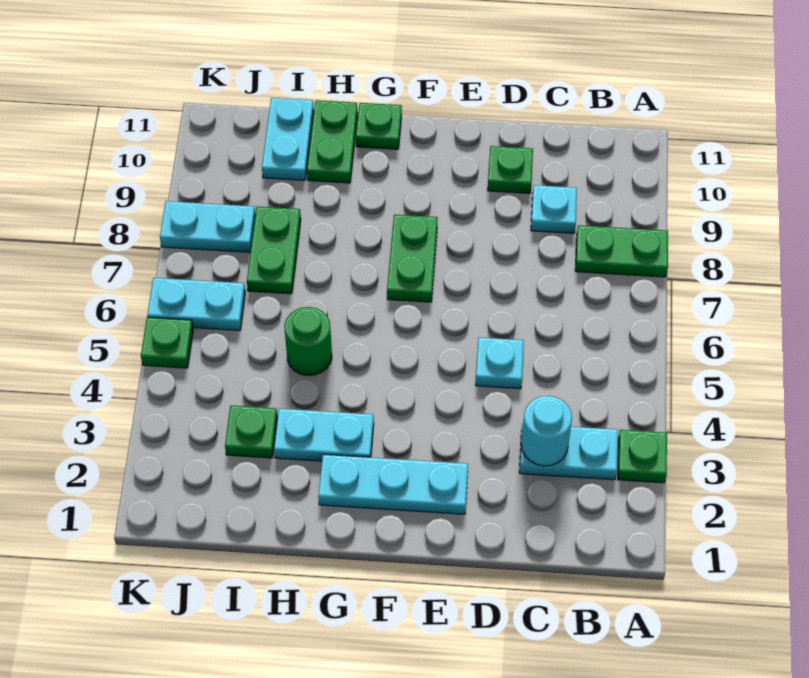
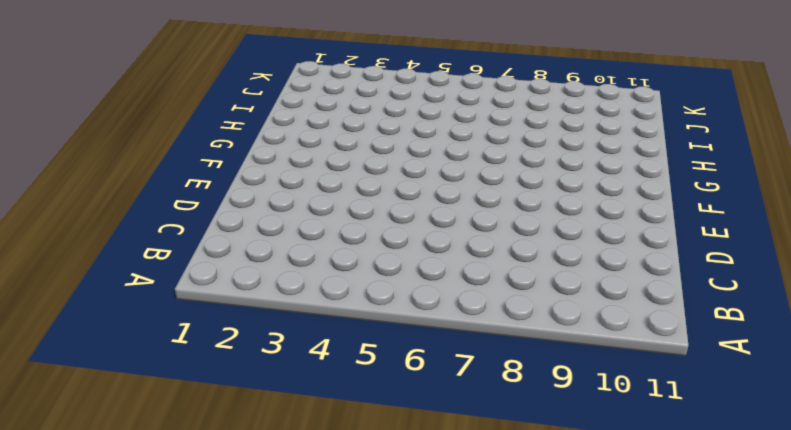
none -> green plate A3 level 1
none -> green plate A8:B8 level 1
none -> cyan plate B3:C3 level 1

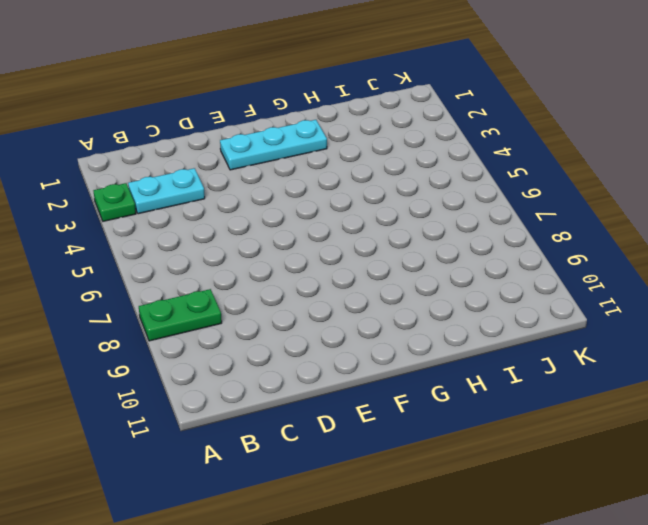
none -> cyan plate C9 level 1
none -> cyan plate D5 level 1
none -> green plate D10 level 1

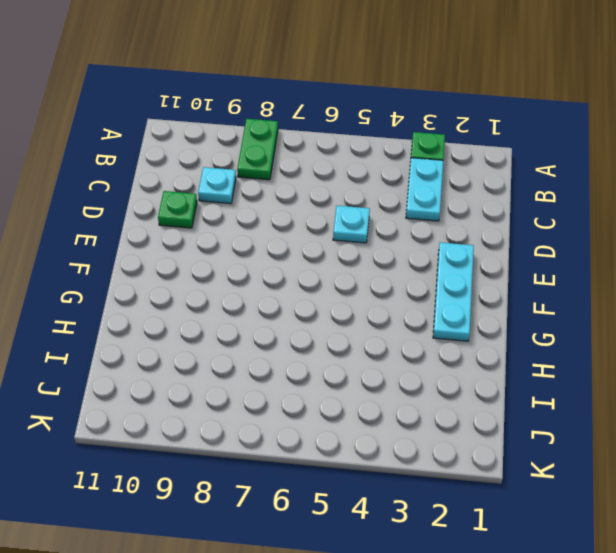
none -> green plate F7:F8 level 1
none -> cyan plate G3:H3 level 1
none -> green plate G11 level 1

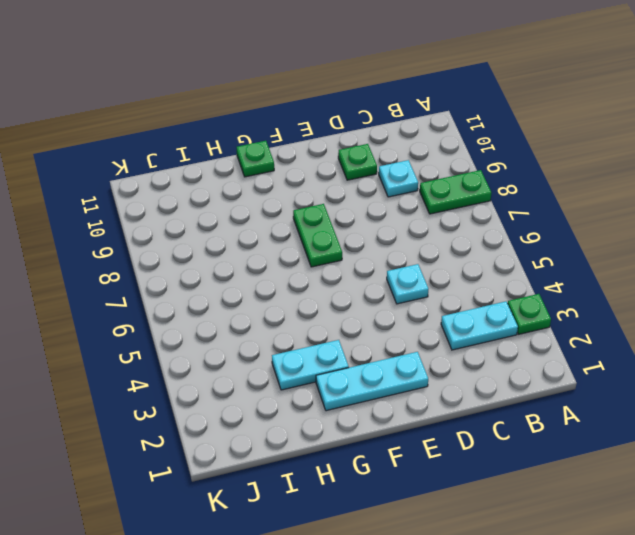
none -> green round brick H5 level 1
none -> green plate H10:H11 level 1
none -> green plate I3 level 1

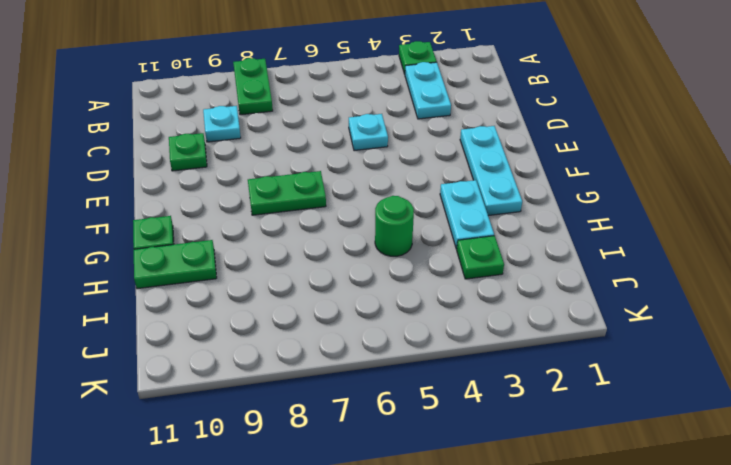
none -> green plate I7:I8 level 1
none -> cyan plate I10:I11 level 1
none -> cyan plate J6:K6 level 1

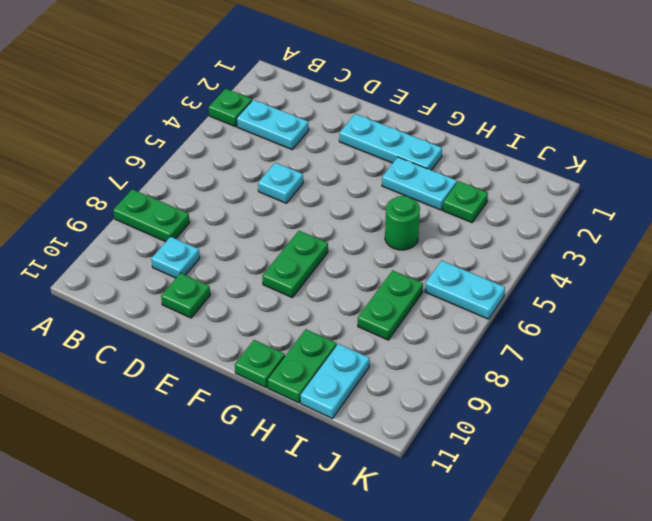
none -> cyan plate J8:K8 level 1
none -> green plate K5 level 1
none -> cyan round brick C3 level 2

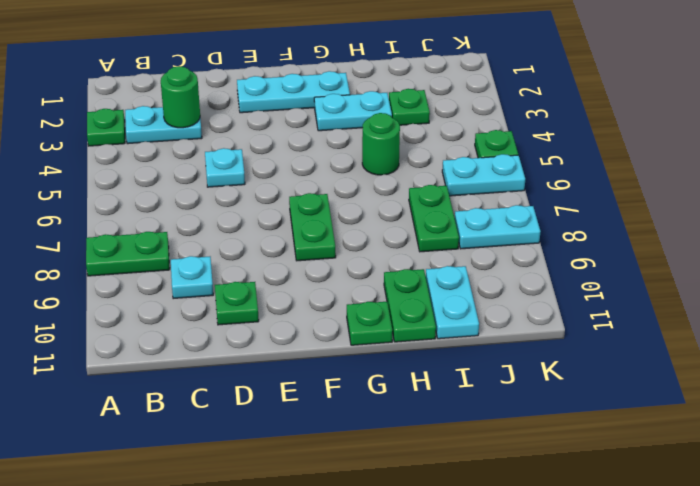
green round brick C3 level 2 -> cyan round brick C3 level 2

